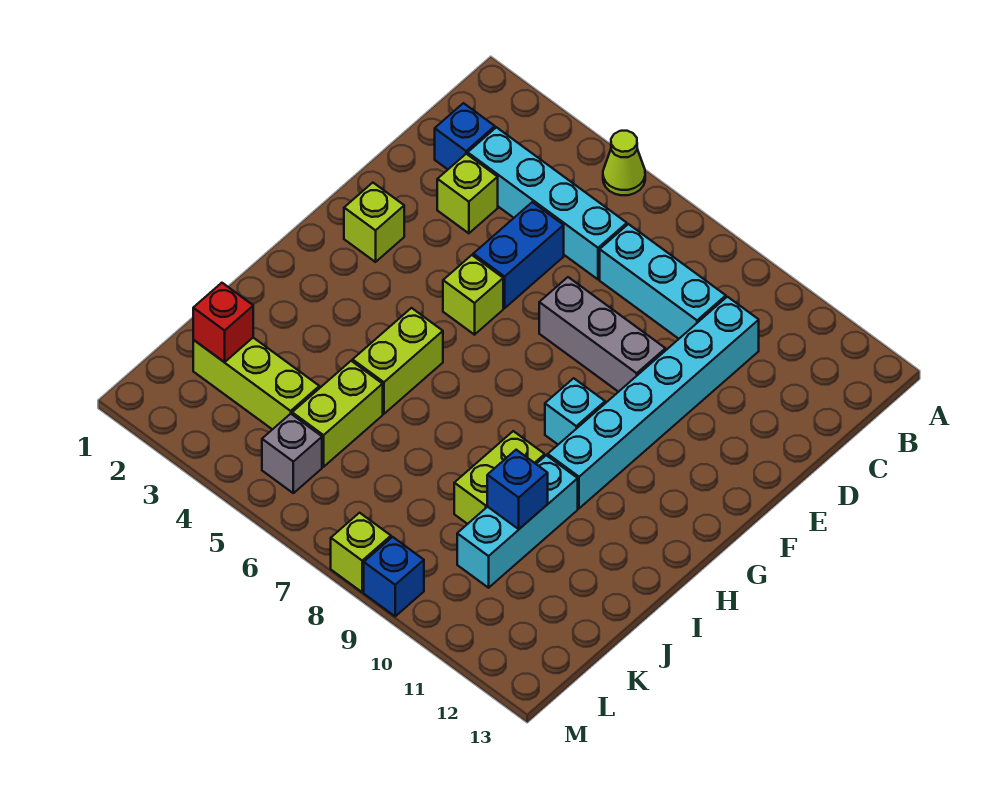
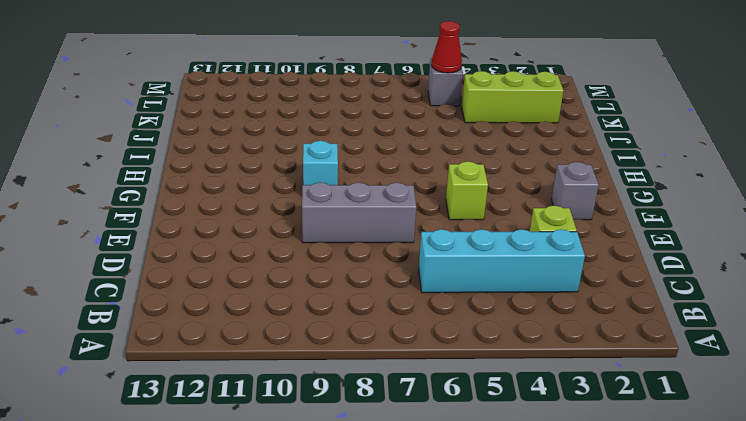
grey brick F2 level 1 -> lime brick F2 level 1
red cone L5 level 2 -> none
none -> lime cone A5 level 1
none -> blue brick C2 level 1
none -> cyan brick C7:C9 level 1

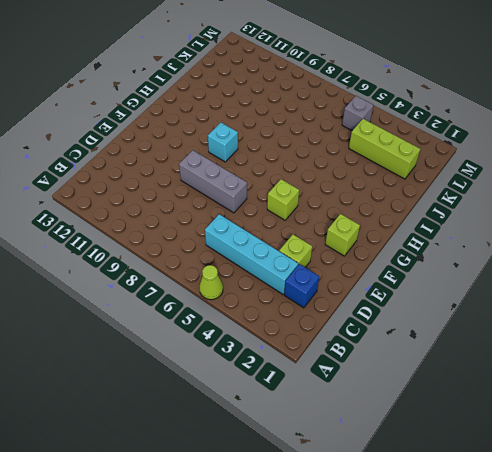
none -> cyan brick C7:C9 level 1
none -> cyan brick C10:H10 level 1
none -> blue brick D5:E5 level 1

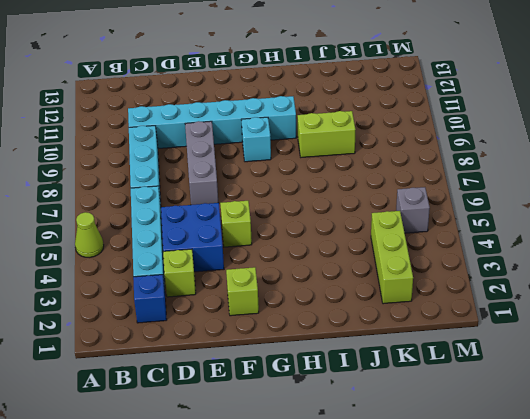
blue brick D4:E5 level 1 -> blue brick D5:E5 level 1
none -> lime brick H5:I5 level 1
none -> cyan brick I10:K10 level 1
none -> lime brick J5:K5 level 1

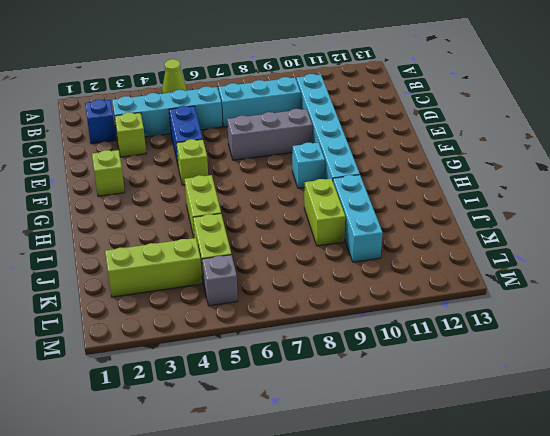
none -> lime brick M8 level 1
none -> blue brick M9 level 1
none -> blue brick J10 level 2

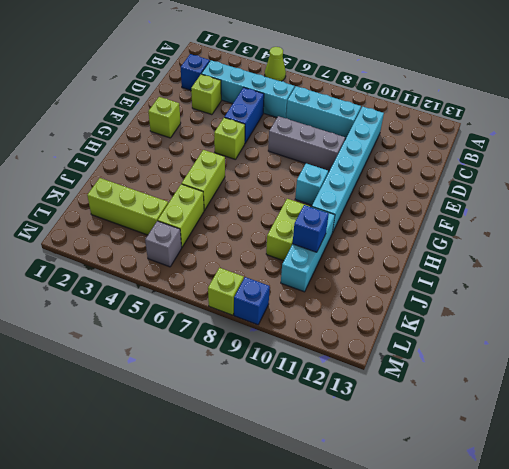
none -> red brick K2 level 2

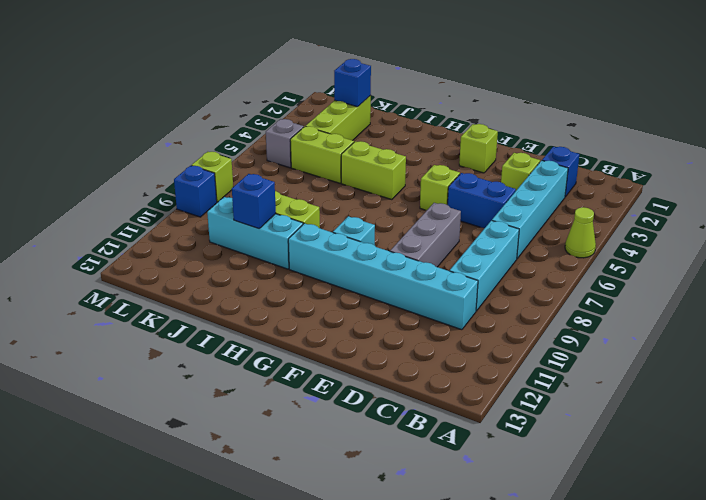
blue brick K2 level 2 -> red brick K2 level 2

